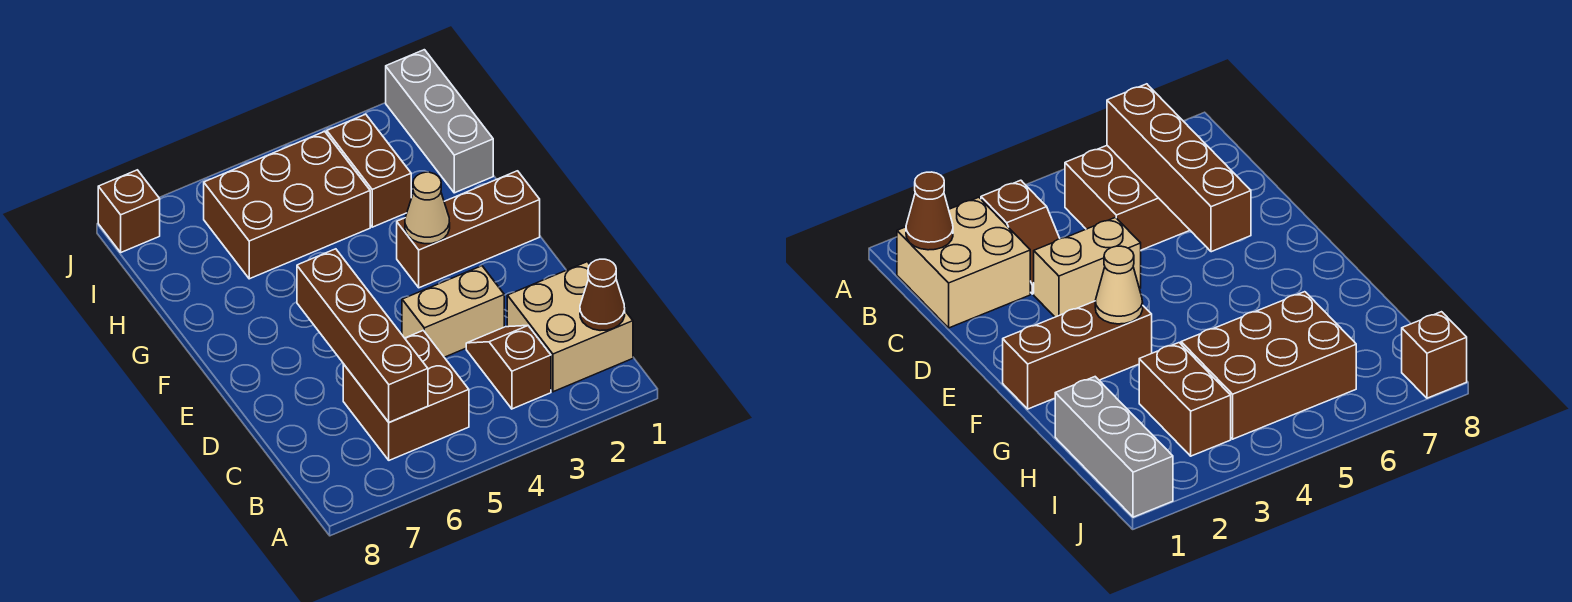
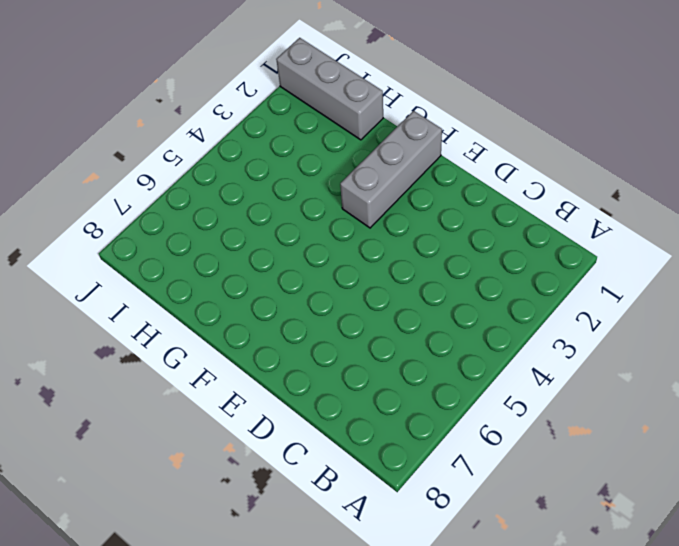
grey brick F1:F3 level 1 -> brown brick F1:F3 level 1
none -> tan brick B1:C2 level 1
none -> brown slope B3:C3 level 1 top B
none -> brown brick B5:C6 level 1

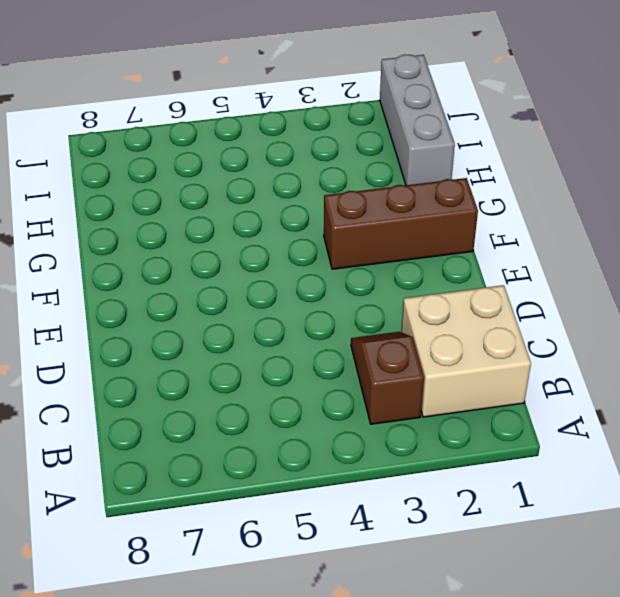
none -> brown brick B5:C6 level 1
none -> tan brick D3:D4 level 1
none -> brown brick H3:I3 level 1

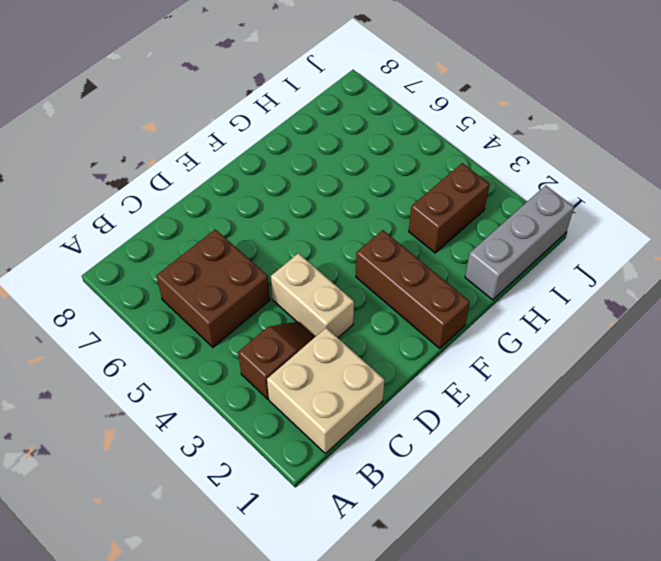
none -> brown brick H4:I6 level 1
none -> brown brick J8 level 1
none -> brown cone B1 level 2

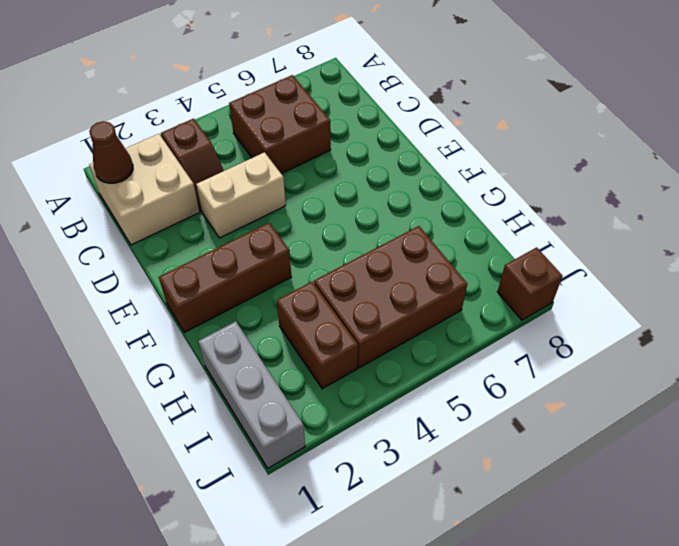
none -> brown brick B6:E6 level 2
none -> tan cone F3 level 2

